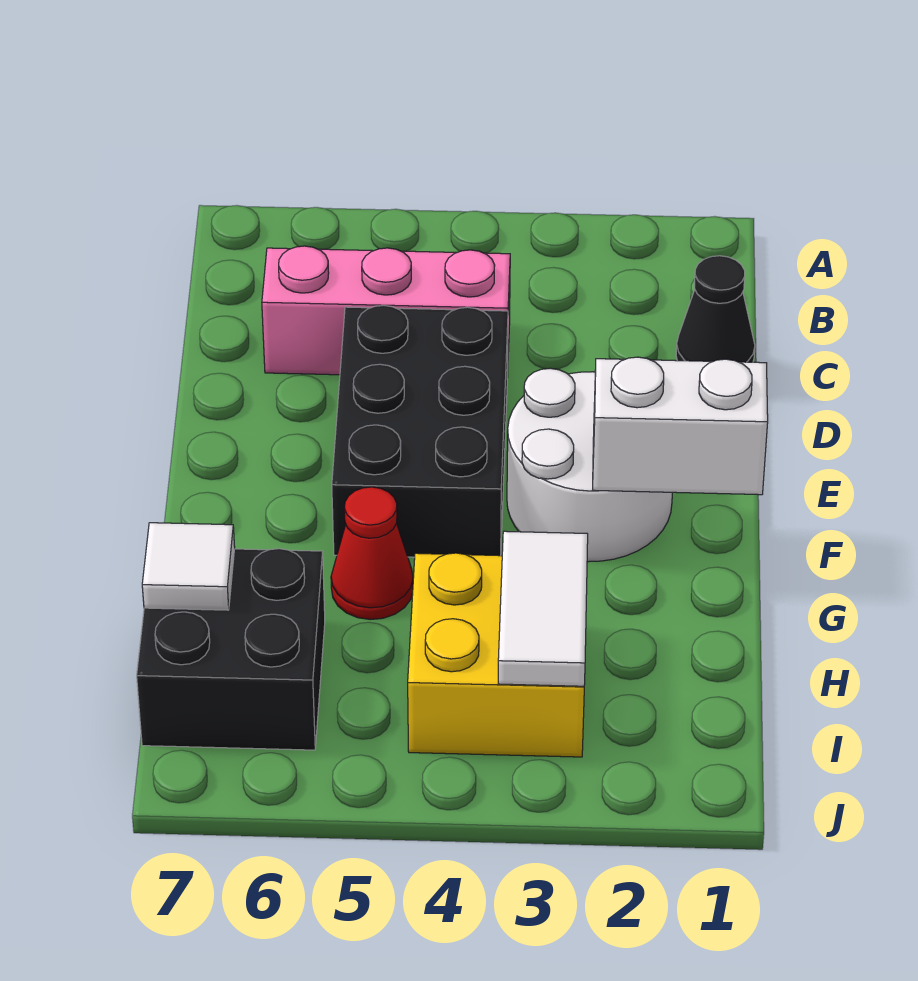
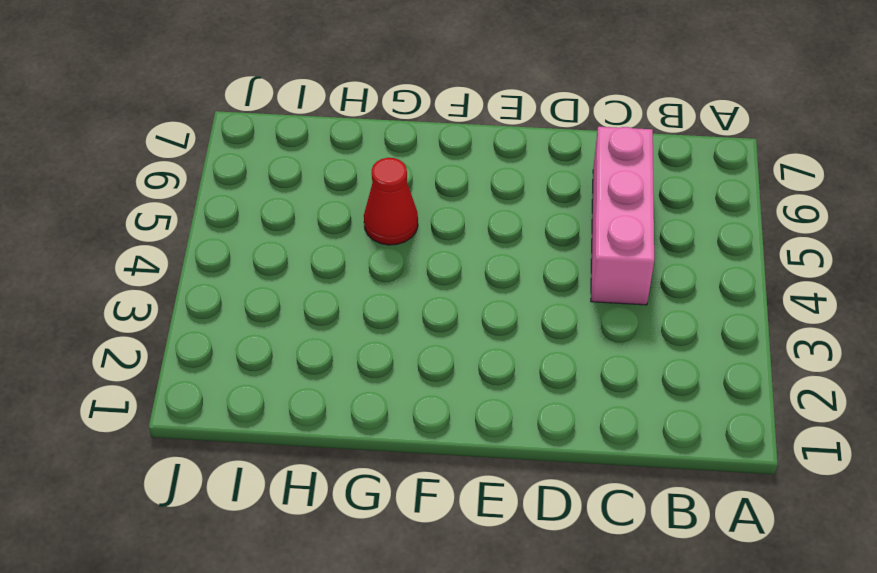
none -> black cone C1 level 1
none -> black brick D4:F5 level 1

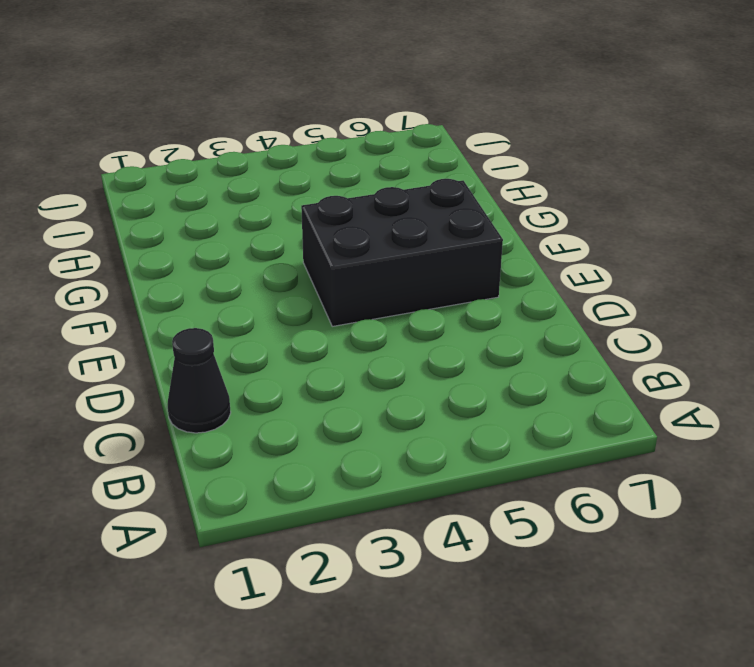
black brick E4:F6 level 1 -> black brick D4:F5 level 1
none -> pink brick C4:C6 level 1
none -> white round brick E2:F3 level 1

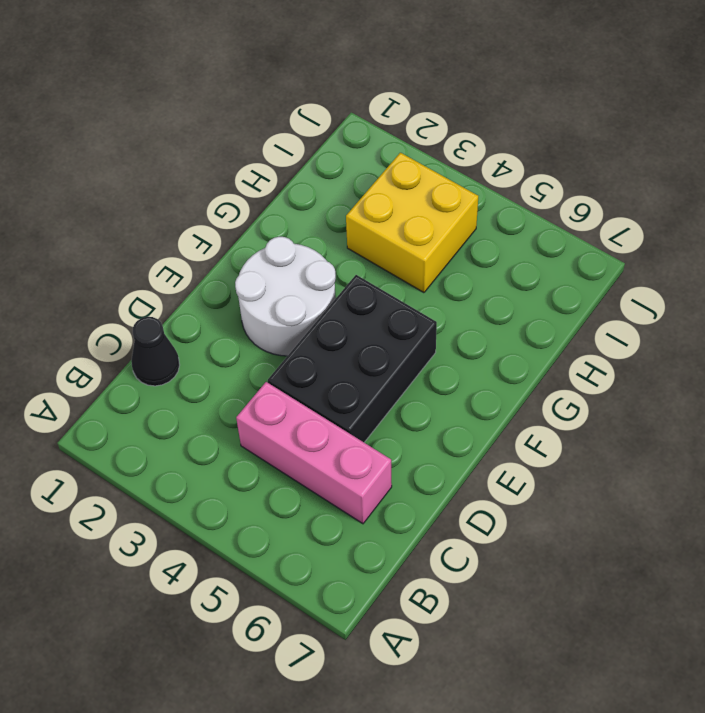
none -> red cone G5 level 1
none -> black brick H6:I7 level 1

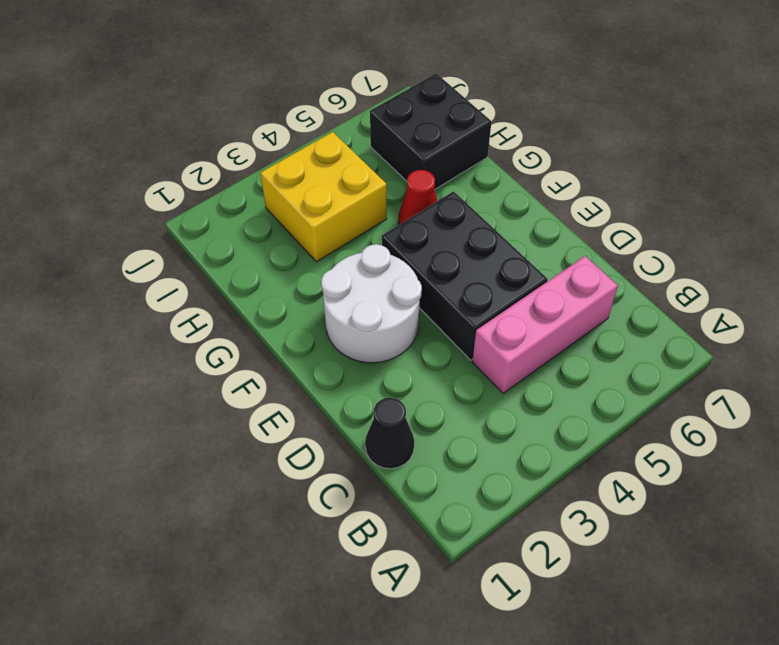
none -> white brick F1:F2 level 2
none -> white tile H3:I3 level 2

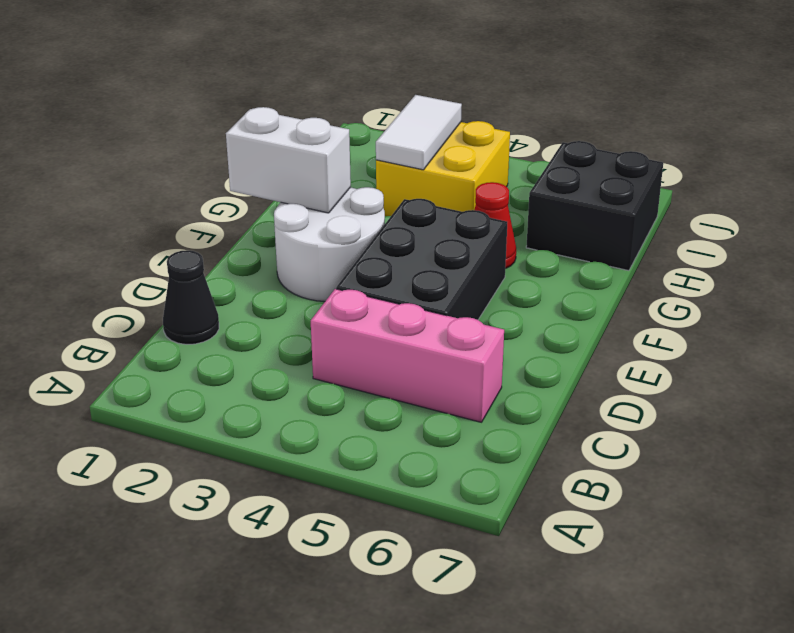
none -> white tile H7 level 2

